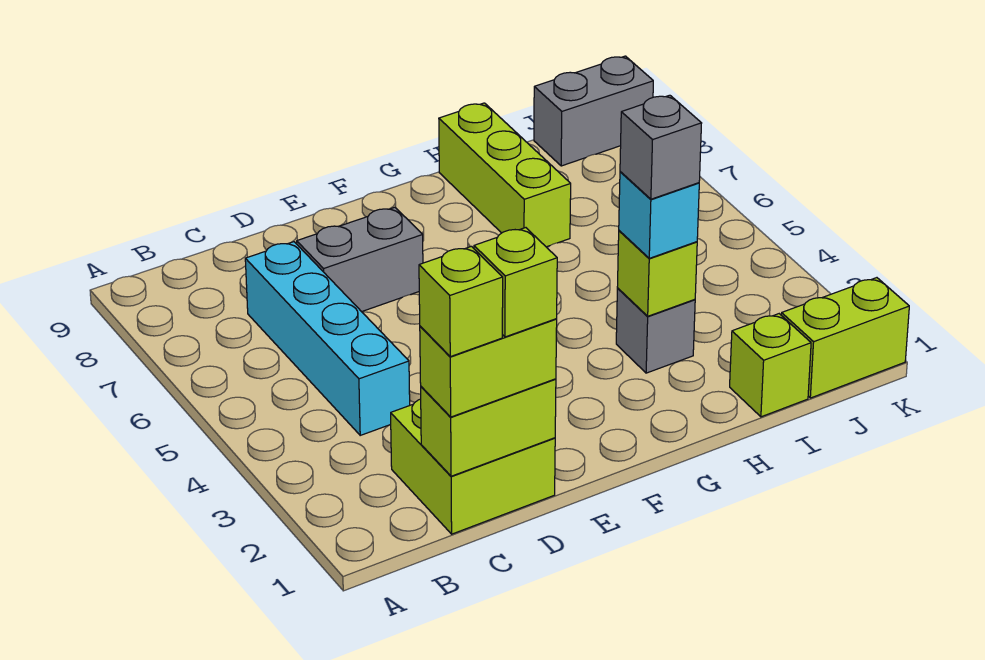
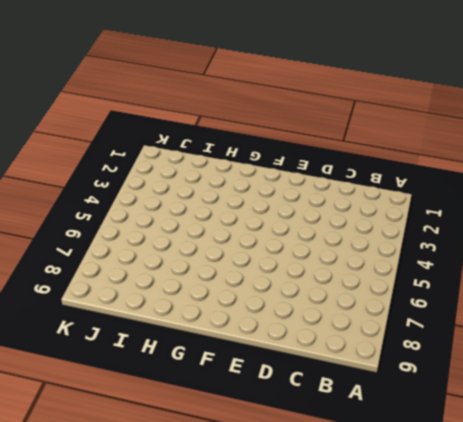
none -> lime brick C1:D2 level 1
none -> cyan brick C4:C7 level 1
none -> grey brick D7:E7 level 1

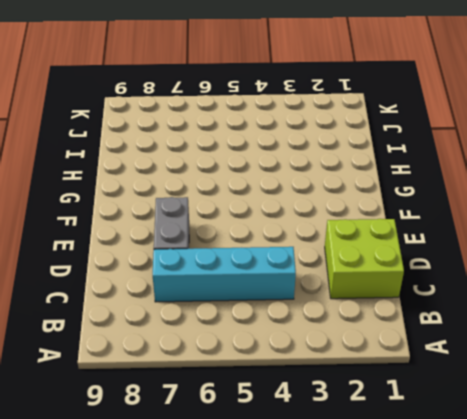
none -> grey brick H3 level 1
none -> lime brick H7:H9 level 1
none -> lime brick I1 level 1

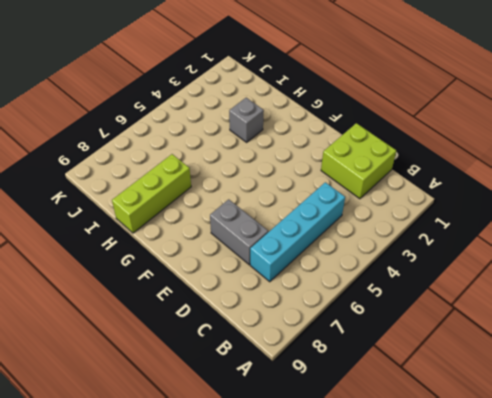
none -> lime brick I1 level 1
none -> lime brick J1:K1 level 1
none -> grey brick J9:K9 level 1

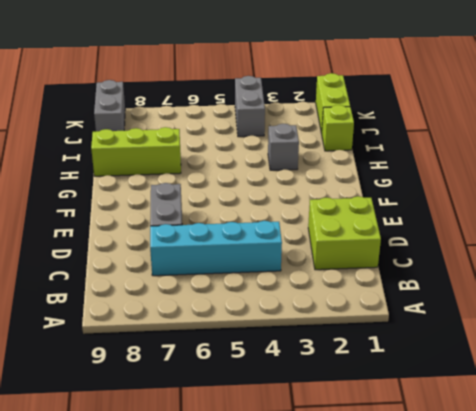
grey brick J4:K4 level 1 -> none
none -> lime brick C1:D1 level 2
none -> lime brick H3 level 2
none -> lime brick C1:D1 level 3

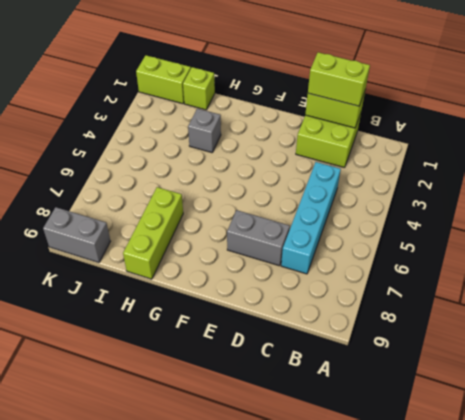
none -> lime brick H3 level 2
none -> cyan brick H3 level 3
none -> lime brick C1 level 4

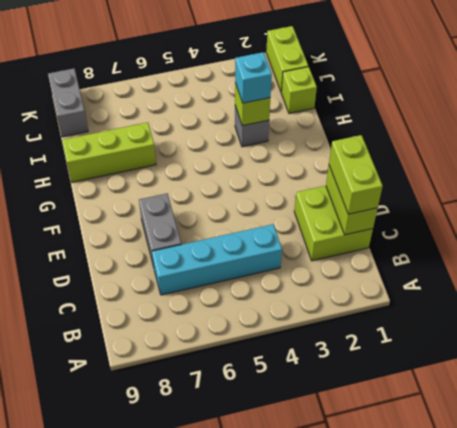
none -> lime brick C1 level 4
none -> lime brick D1 level 4
none -> grey brick H3 level 4

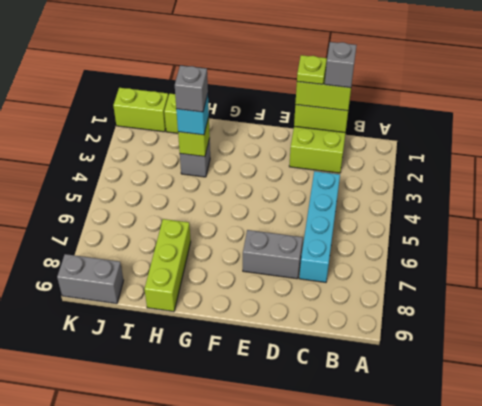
grey brick C1 level 4 -> lime brick C1 level 4
lime plate D1 level 4 -> lime brick D1 level 4

